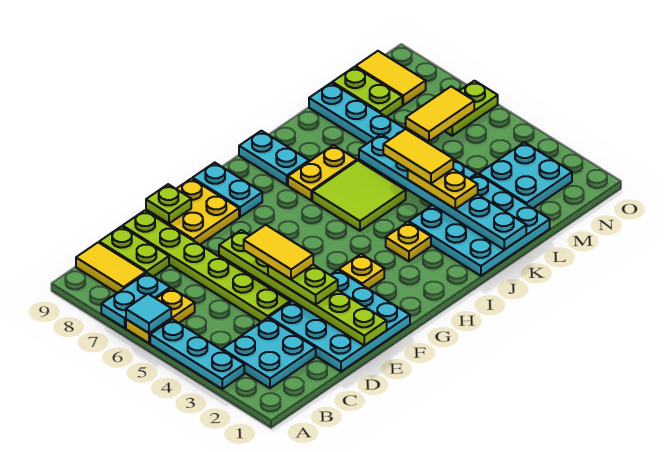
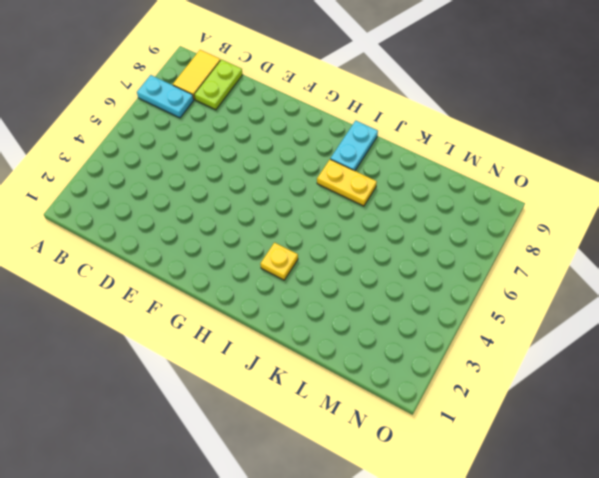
none -> cyan plate A3:A5 level 1
none -> yellow plate A6:B6 level 1
none -> cyan plate B2:C3 level 1
none -> cyan plate D1:F3 level 1

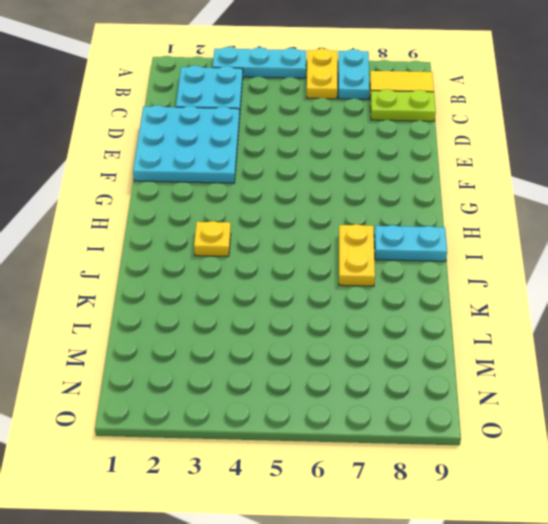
none -> lime plate D4:D9 level 1
none -> yellow plate E8:F9 level 1
none -> yellow plate G3 level 1
none -> cyan plate G8:G9 level 1

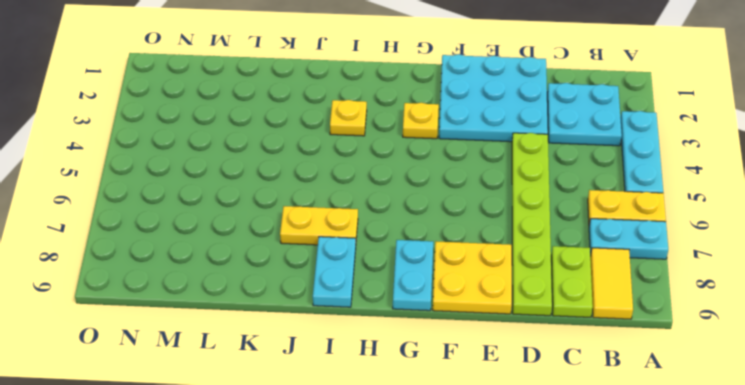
none -> lime tile I5:J6 level 1
none -> cyan plate J1:L3 level 1
none -> cyan plate L4:L9 level 1
none -> cyan plate M2:N3 level 1

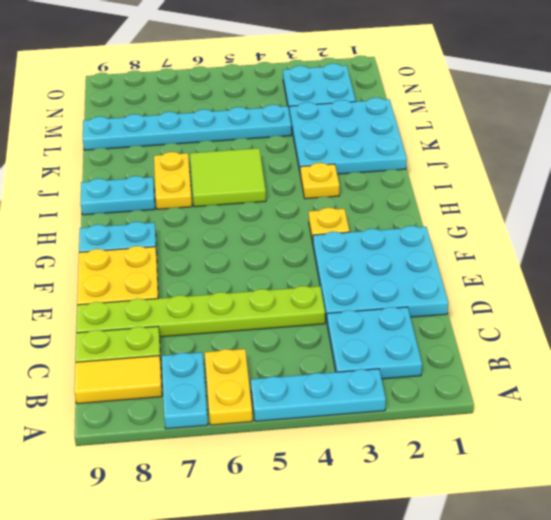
none -> lime plate M8:M9 level 1
none -> lime plate N6:O6 level 1
none -> yellow tile N8:N9 level 1
none -> cyan tile A6 level 2

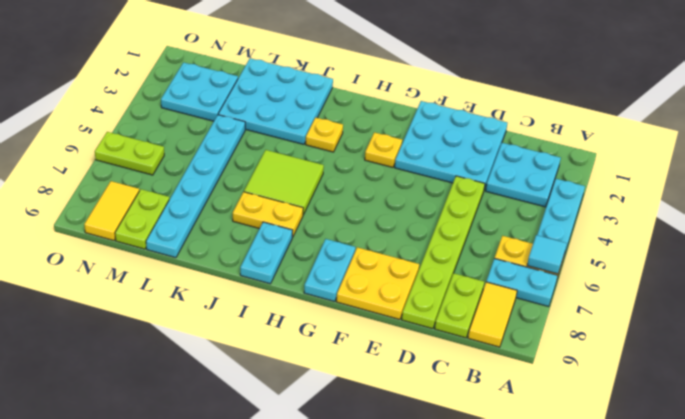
none -> lime plate E1:E6 level 2
none -> lime plate E9 level 2
none -> cyan plate K1:K6 level 2
none -> yellow tile M6:N6 level 2

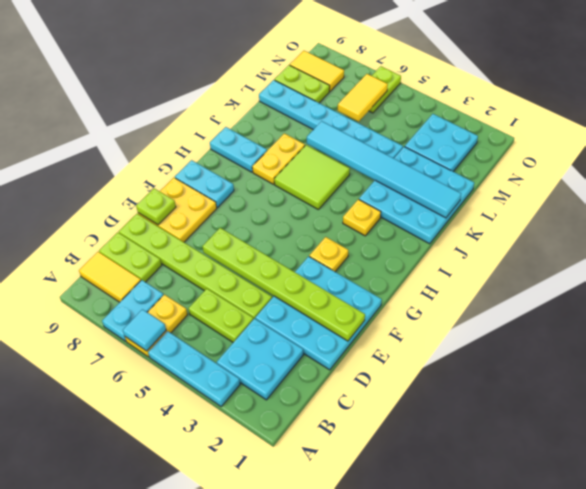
lime plate C4:C5 level 1 -> lime plate E3:E4 level 3
cyan tile K1:K6 level 2 -> cyan plate K1:K6 level 2
none -> yellow plate K3:K4 level 3
none -> yellow tile E4:E5 level 4
none -> yellow tile K4:K5 level 4

